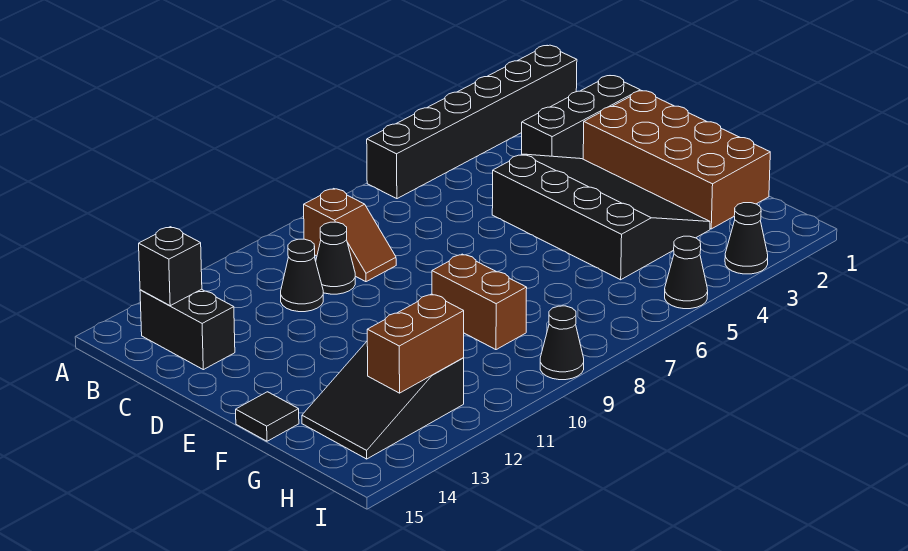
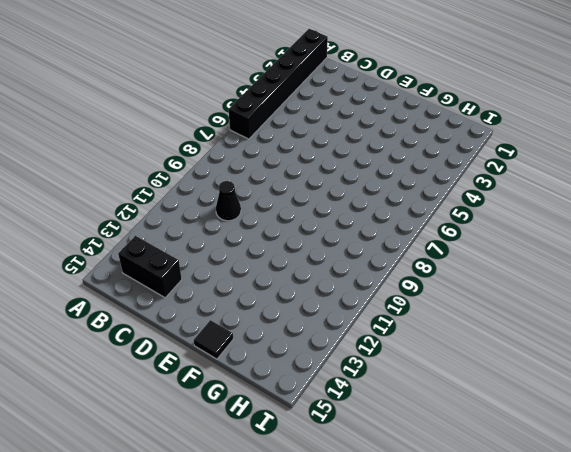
none -> brown slope B9:C9 level 1 top B
none -> black brick C1:C3 level 1
none -> black cone C11 level 1

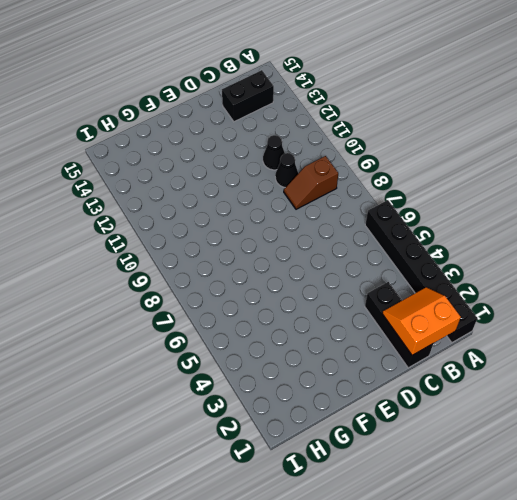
orange slope B1:C2 level 2 top 1 -> none
none -> brown brick D1:G2 level 1
none -> black slope D3:G5 level 1 top 5
none -> brown brick F9:G9 level 1

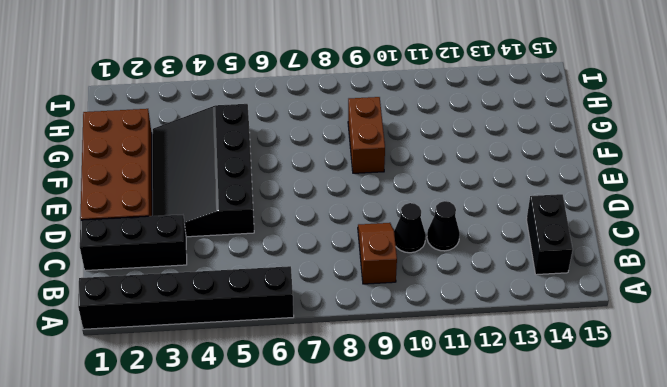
none -> black tile F15 level 1
none -> black slope G12:H14 level 1 top 12
none -> black cone I3 level 1

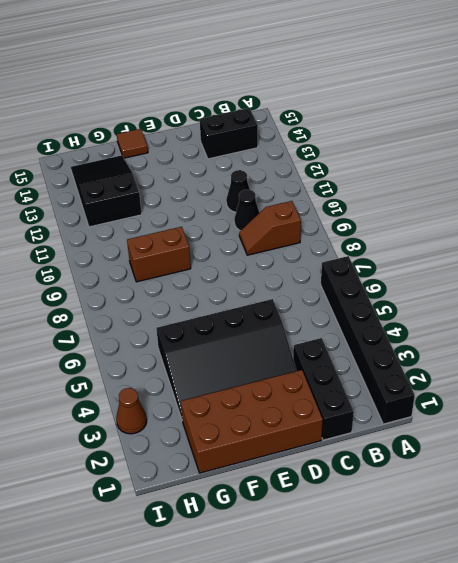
brown tile F15 level 1 -> black tile F15 level 1
brown cone I3 level 1 -> black cone I3 level 1
none -> black cone I5 level 1
none -> black cone I9 level 1
none -> black brick B14 level 2

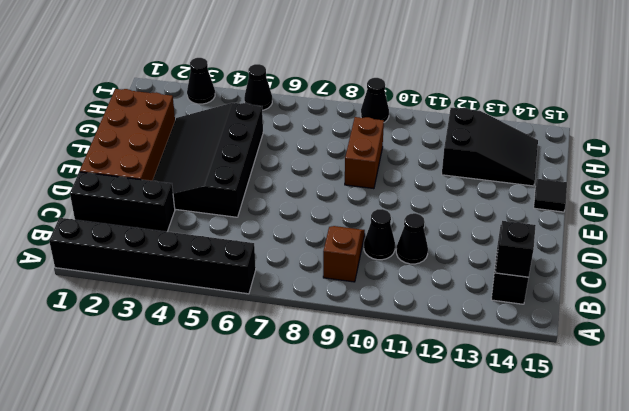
none -> brown brick H12:H13 level 2

